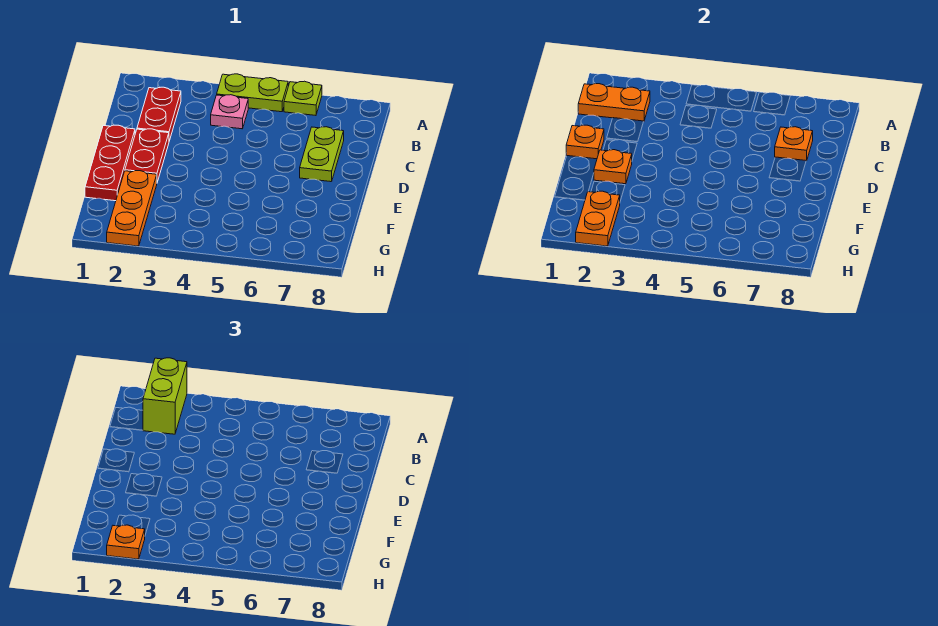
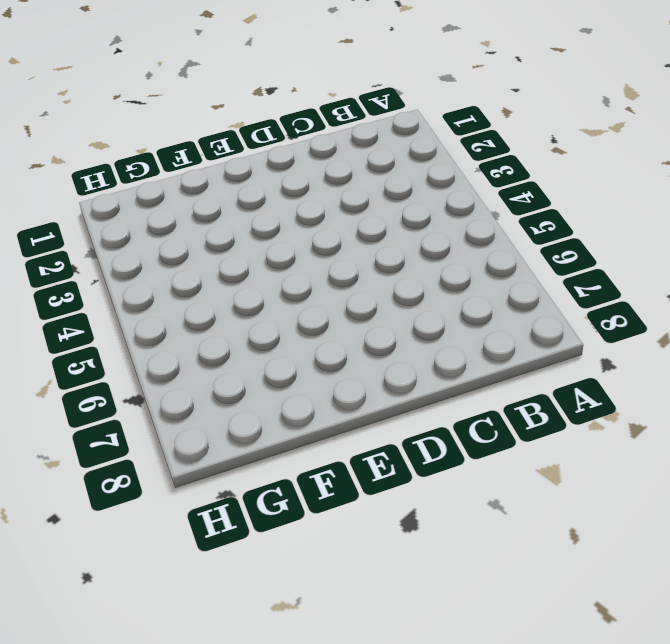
none -> lime plate A4:A5 level 1
none -> lime plate A6 level 1
none -> red plate B2:C2 level 1

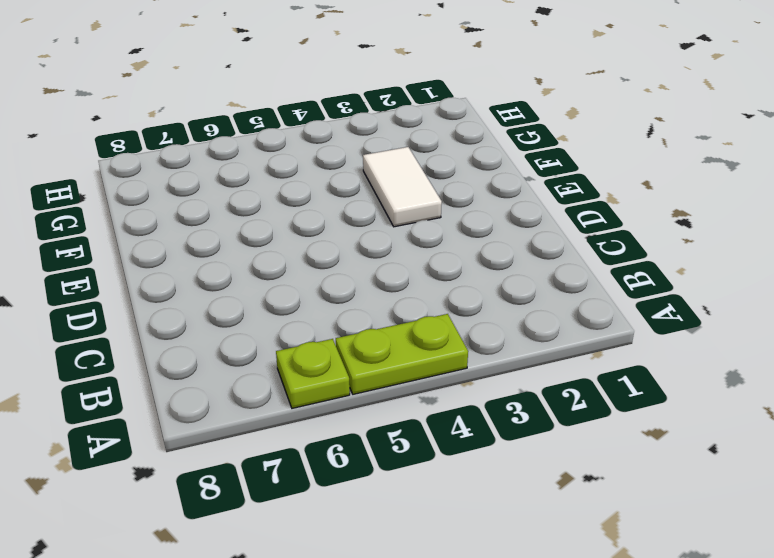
white tile E3:F3 level 1 -> none
none -> red plate B2:C2 level 1
none -> pink plate B4 level 1
none -> lime plate C7:D7 level 1

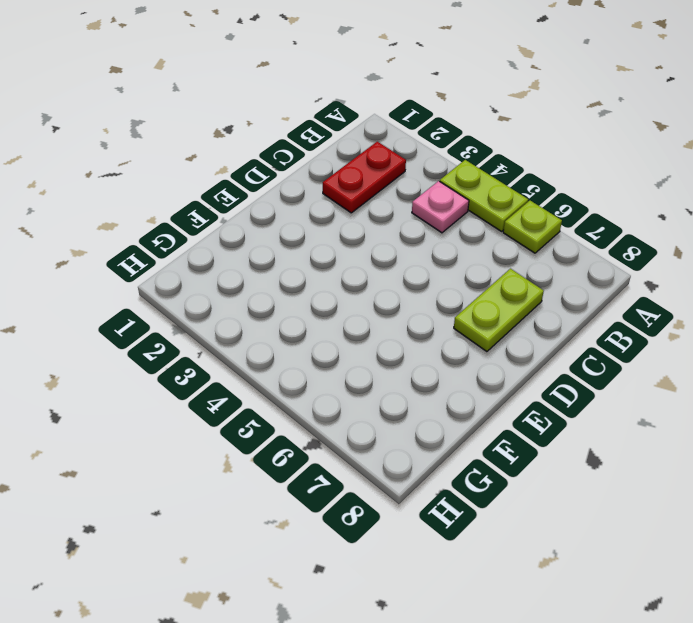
none -> red plate D1:F1 level 1
none -> red plate D2:E2 level 1
none -> orange plate F2:H2 level 1

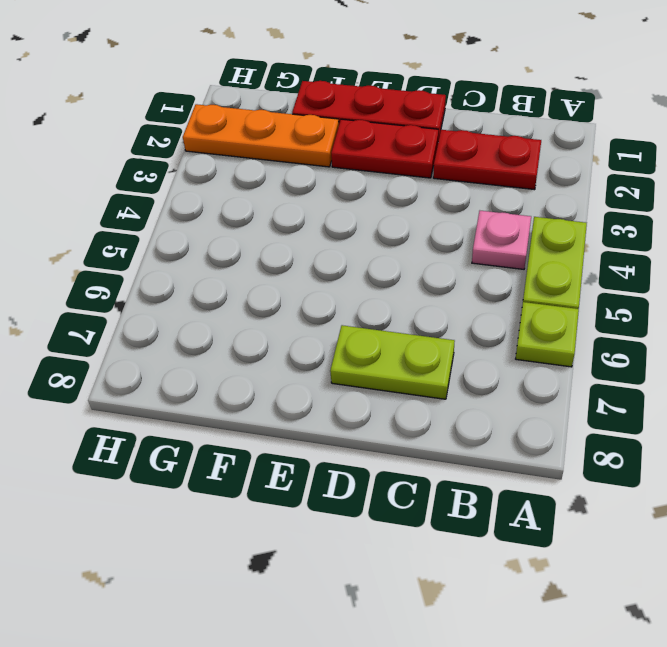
none -> orange plate B1:B2 level 2
none -> orange plate C7 level 2
none -> orange plate D1 level 2

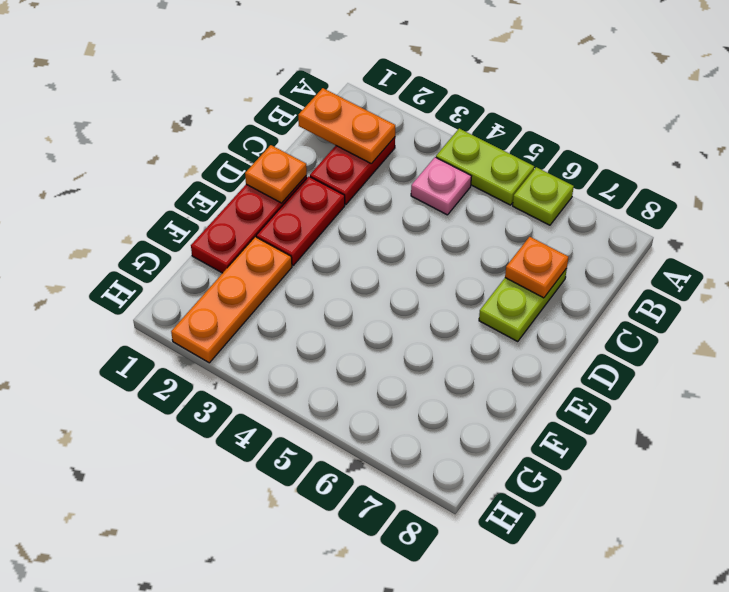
none -> orange plate E2 level 2
none -> orange plate G2:H2 level 2
none -> lime brick A2:B2 level 3

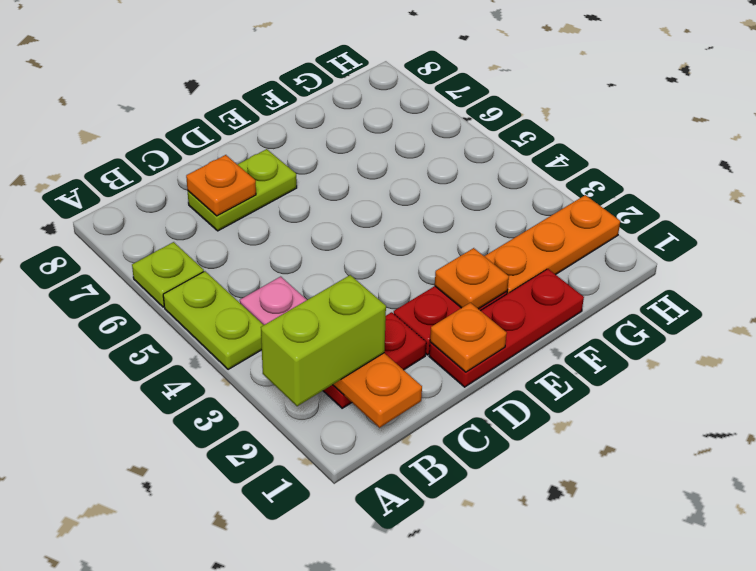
none -> orange plate G2:H2 level 2
none -> orange plate H2 level 3

